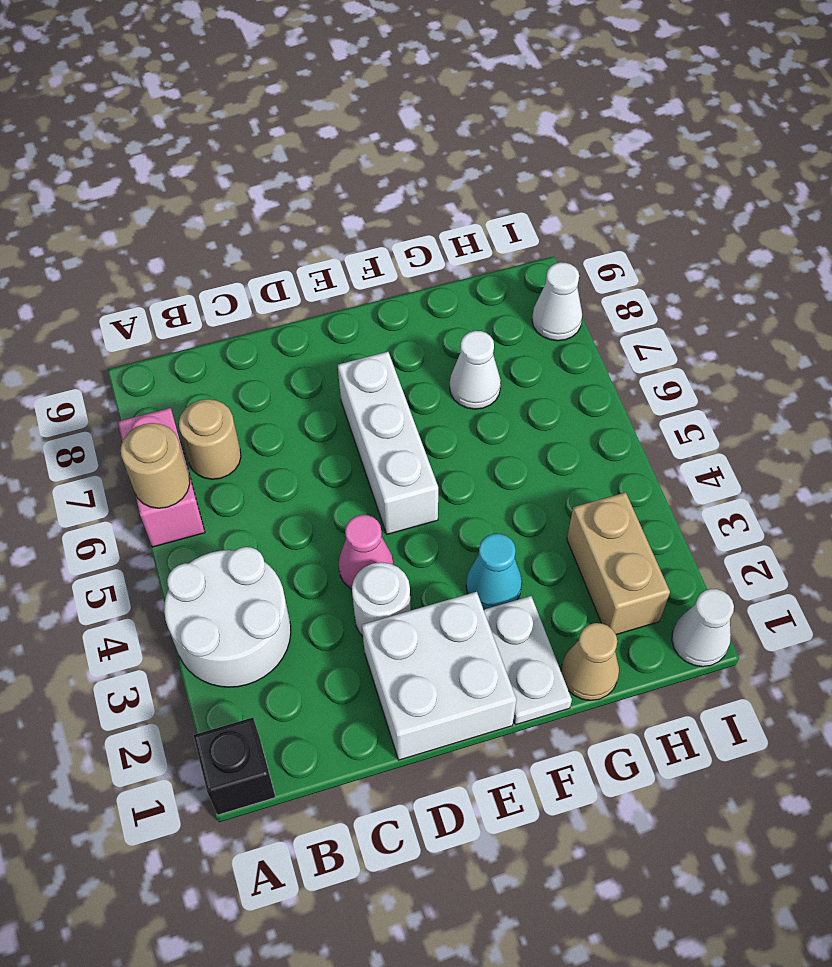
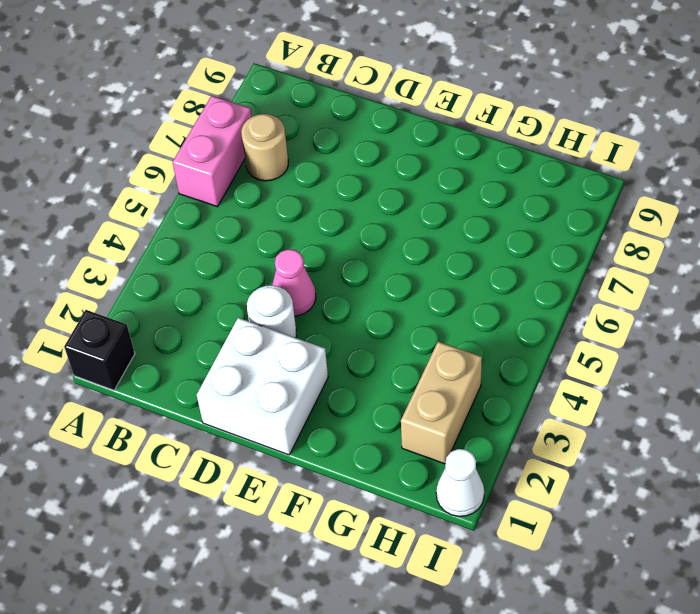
none -> white round brick A3:B4 level 1
none -> white brick E5:E7 level 1
none -> white plate F1:F2 level 1

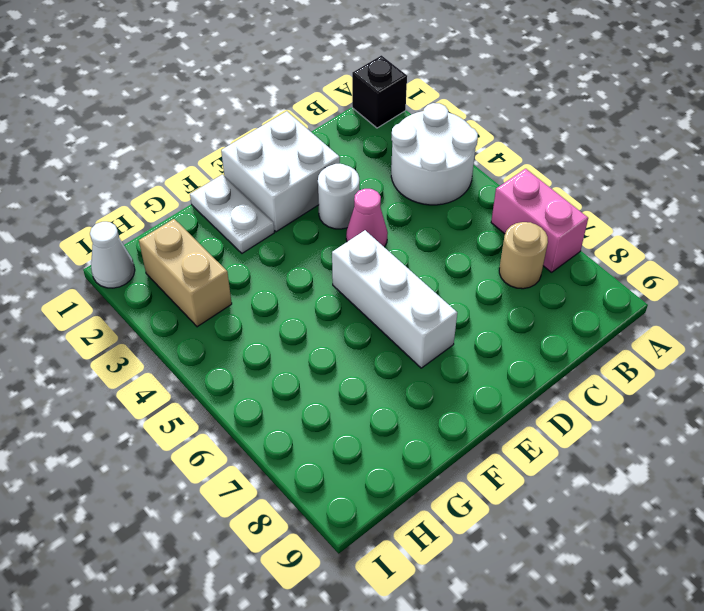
none -> cyan cone F3 level 1
none -> tan cone G1 level 1
none -> white cone G7 level 1

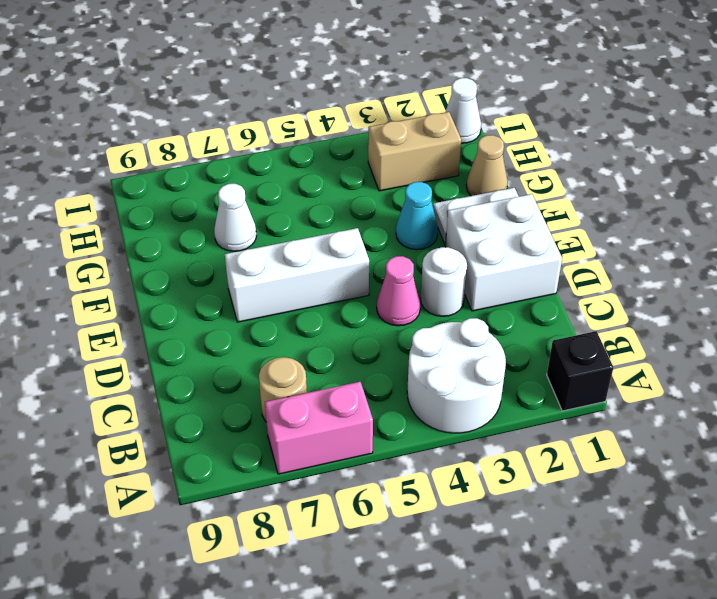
none -> white cone I8 level 1
none -> tan round brick A6 level 2

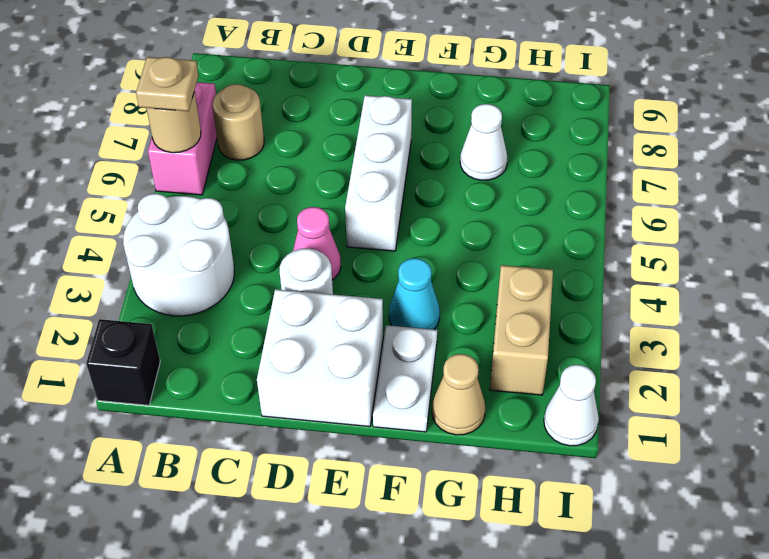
tan plate A6 level 3 -> none
none -> white cone I8 level 1

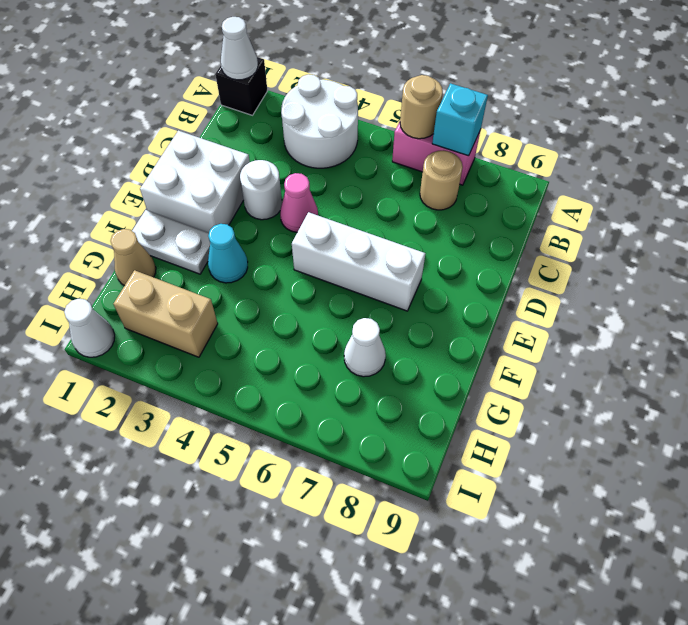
white cone A1 level 2 -> white cone I8 level 1
cyan brick A7 level 2 -> none

